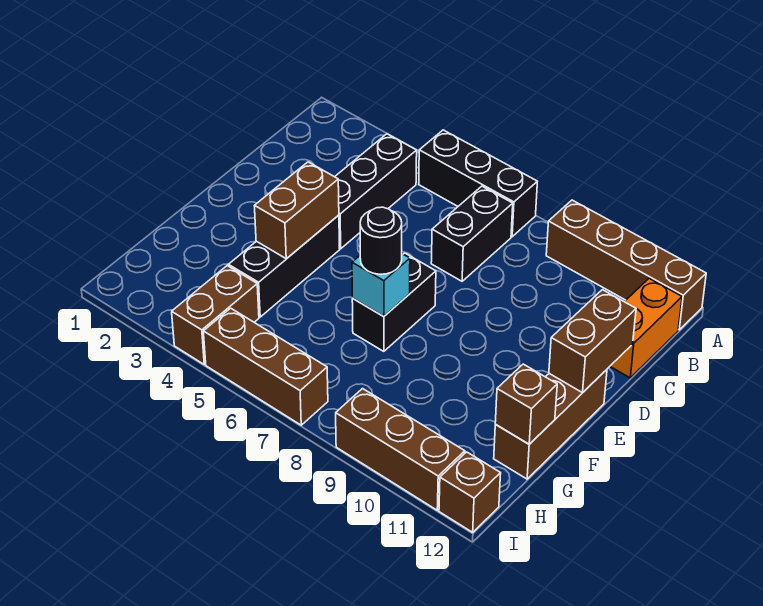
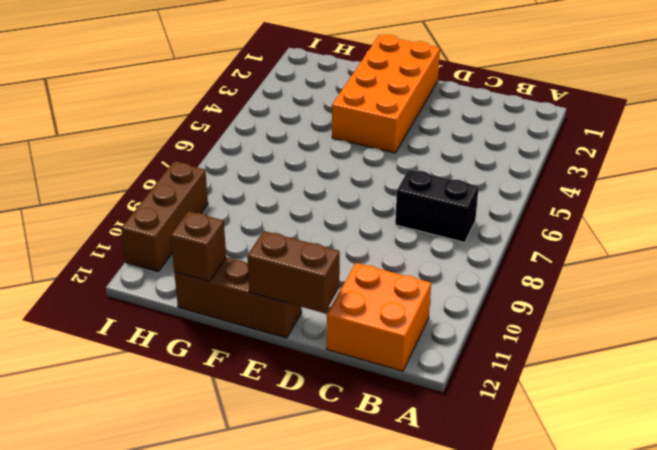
orange brick B11:C12 level 1 -> orange brick B12:C12 level 1
orange brick E1:F4 level 1 -> black brick E4:G4 level 1
none -> black brick A5:A7 level 1
none -> brown brick A9:A12 level 1
none -> black brick B4:D4 level 1

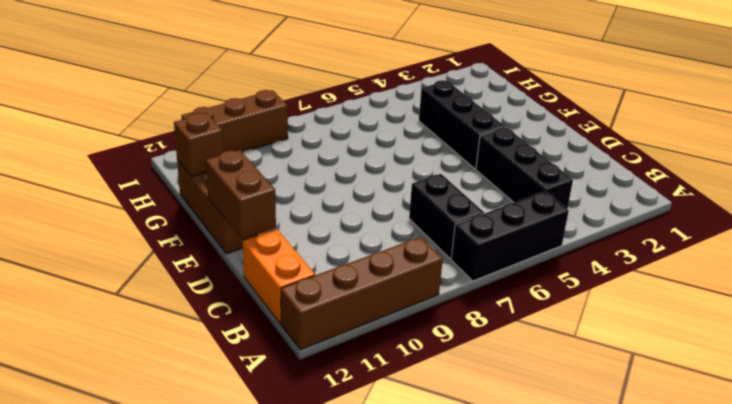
none -> black brick E7:F7 level 1
none -> brown brick H4:I4 level 1
none -> brown brick I5:I7 level 1

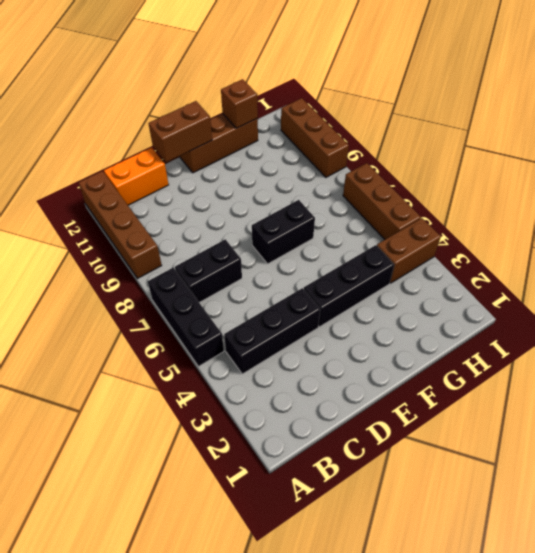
none -> brown brick I12 level 1
none -> brown brick E4:F4 level 2
none -> cyan brick F7 level 2

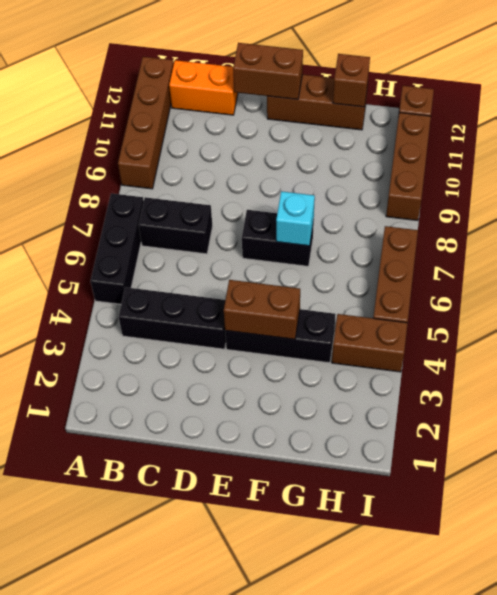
none -> black round brick F7 level 3

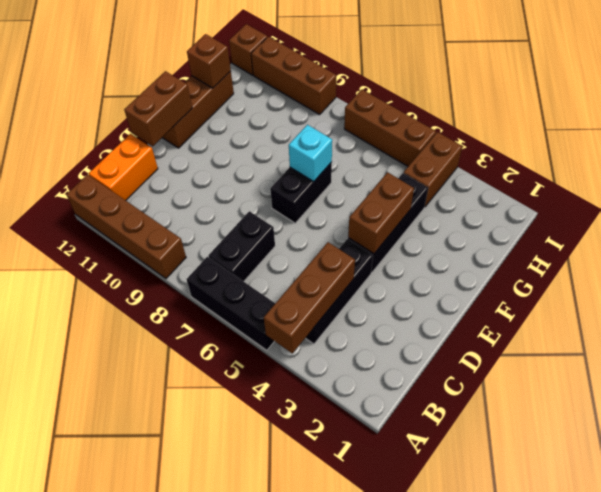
brown brick A4:C4 level 2 -> none
none -> black round brick F7 level 3

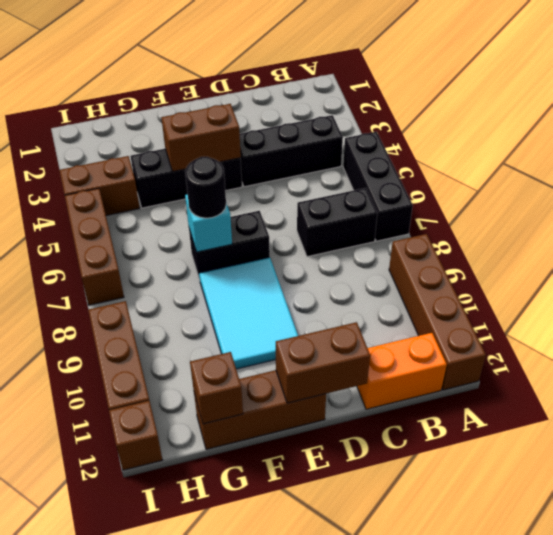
cyan tile E8:F10 level 1 -> none

